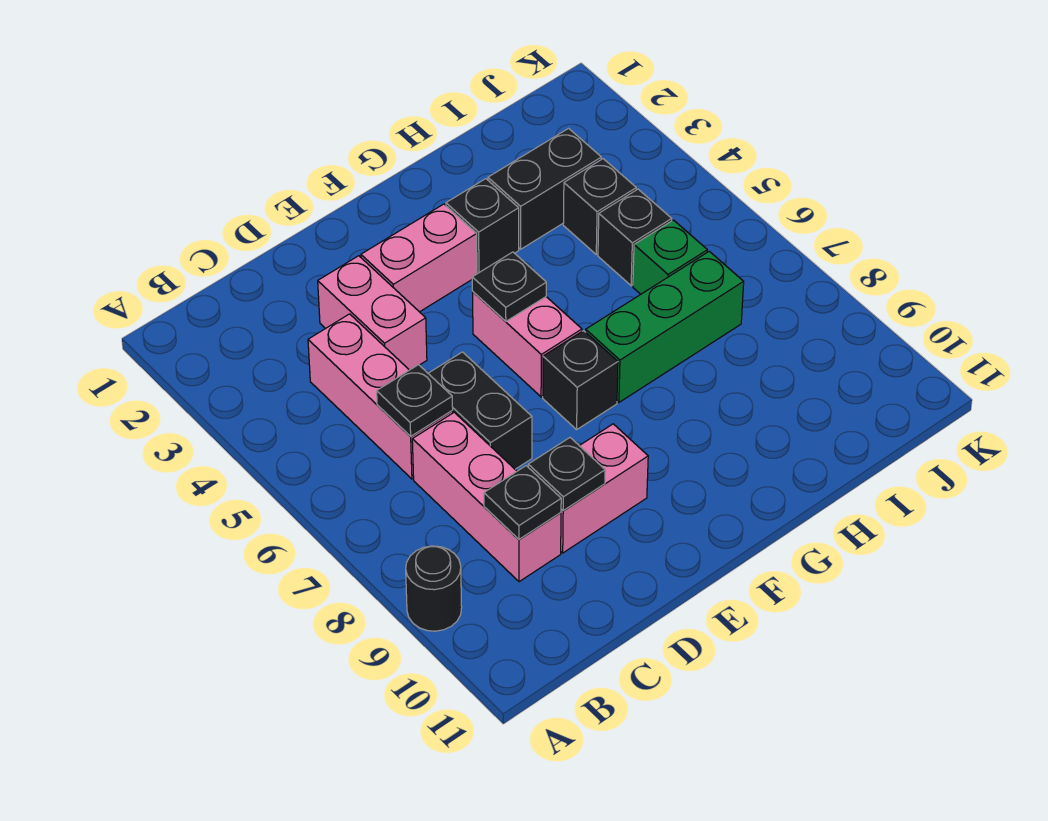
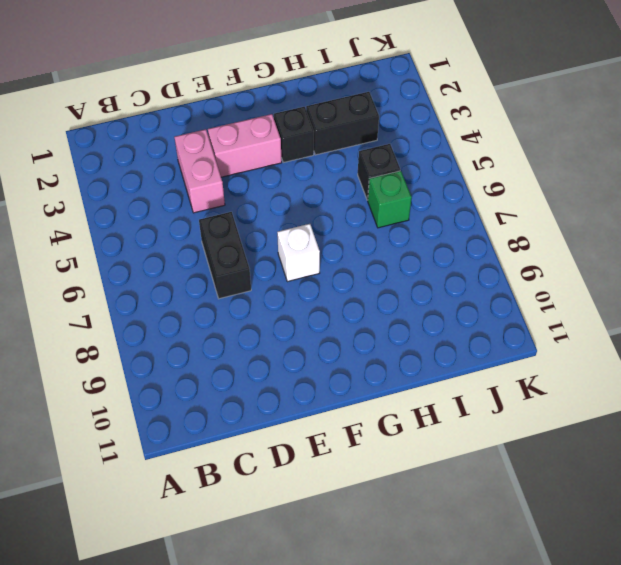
white brick F7 level 1 -> black brick F7 level 1
none -> black round brick A9 level 1
none -> pink brick C4:C6 level 1
none -> pink brick C7:C9 level 1

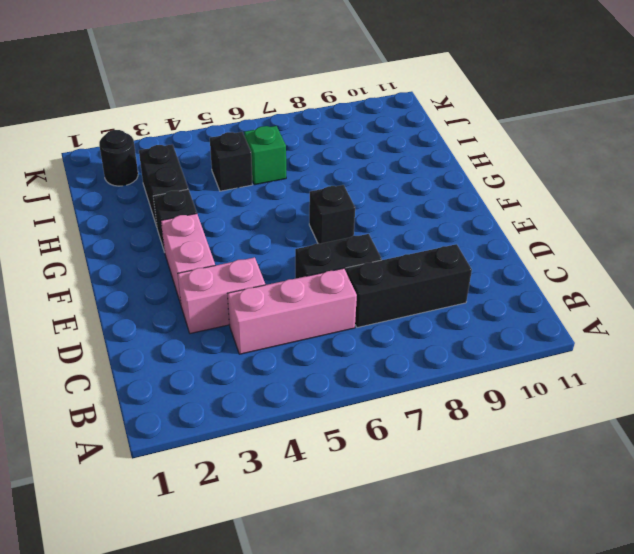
black brick C7:C9 level 1 -> pink brick C7:C9 level 1
black round brick J2 level 1 -> black round brick A9 level 1
none -> pink brick D9:E9 level 1
none -> pink brick F5:F6 level 1
none -> green brick G7:I7 level 1

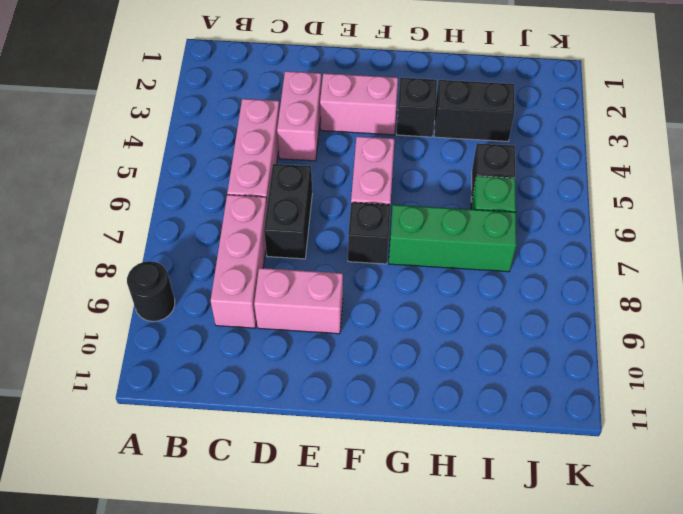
none -> black brick I4 level 1
none -> black plate C6 level 2
none -> black plate C9 level 2

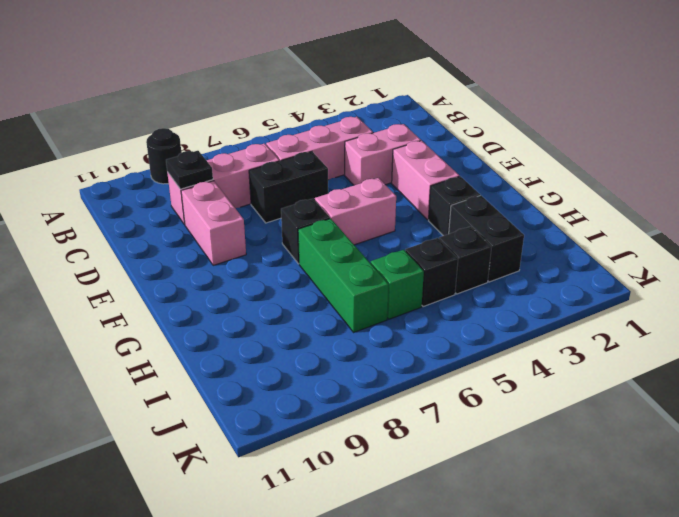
none -> black plate C6 level 2
none -> black plate D9 level 2
none -> black plate F5 level 2

